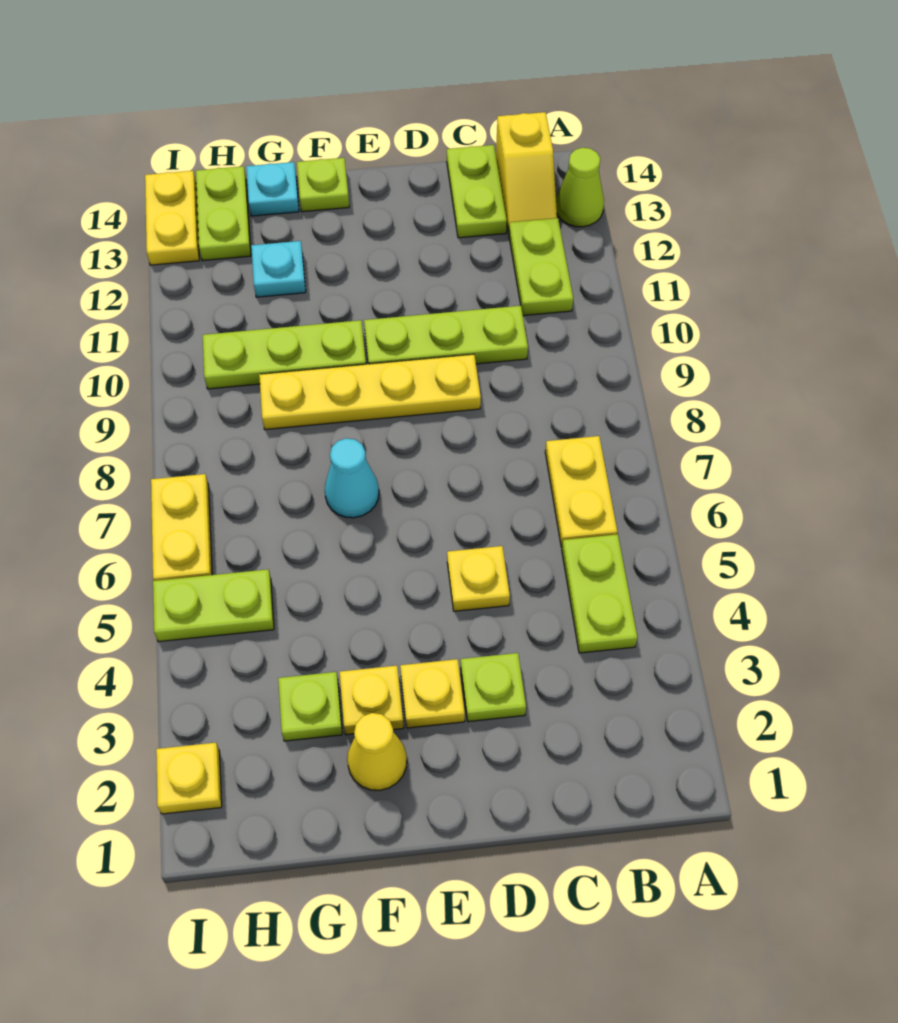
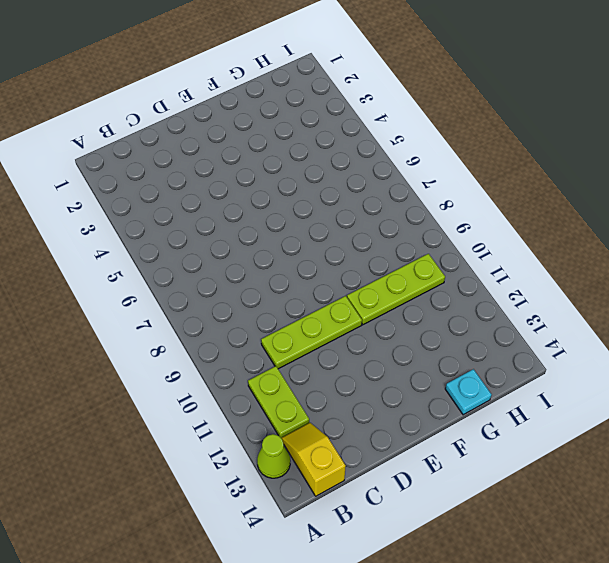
none -> lime plate B4:B5 level 1
none -> yellow plate B6:B7 level 1
none -> lime plate C13:C14 level 1

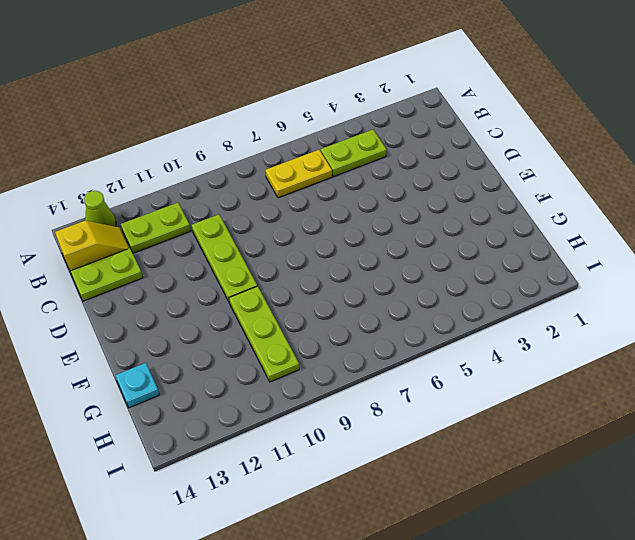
none -> lime plate D3 level 1
none -> yellow plate D5 level 1
none -> yellow plate D9:G9 level 1

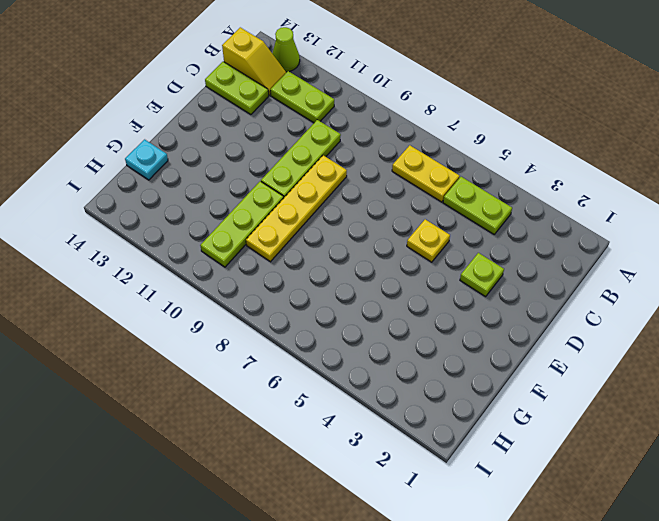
none -> yellow plate E3 level 1
none -> yellow cone F2 level 1
none -> yellow plate F3 level 1

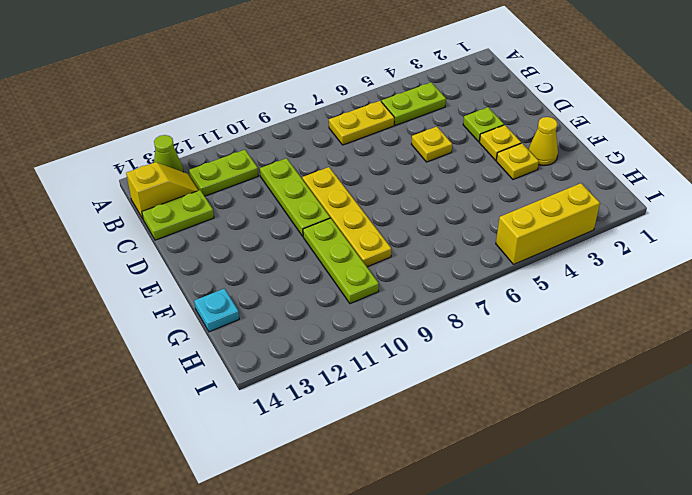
yellow brick I3:I5 level 1 -> lime plate H5:I5 level 1
none -> cyan cone F7 level 1
none -> lime plate F14 level 1
none -> lime plate G3 level 1

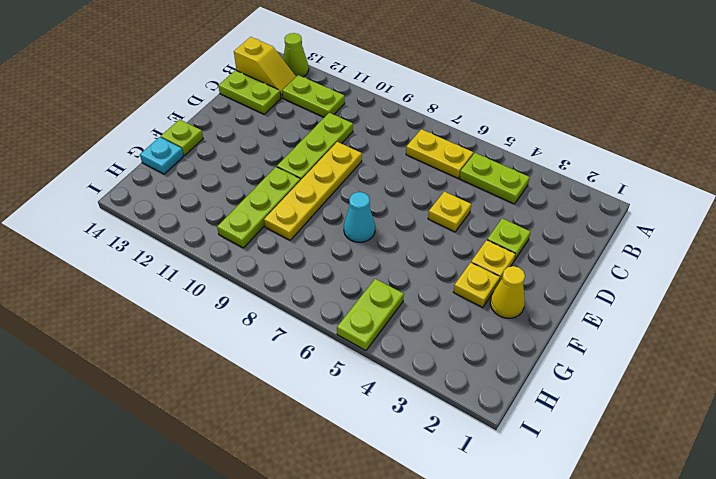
none -> lime plate G3 level 1
none -> cyan plate G12 level 1
none -> lime plate H13:H14 level 1

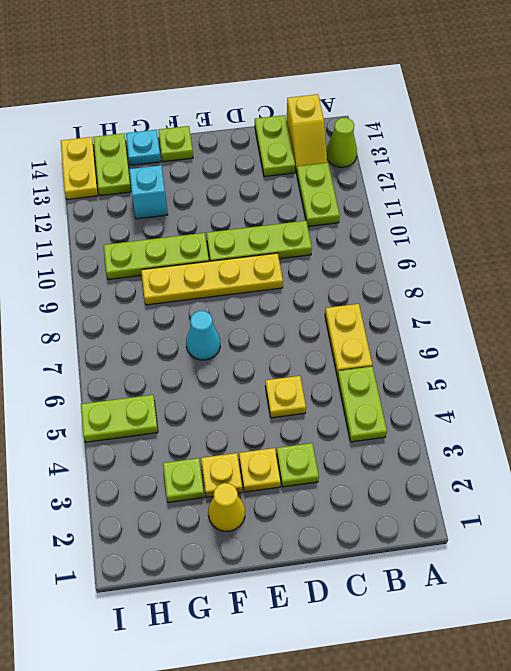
cyan brick G12 level 1 -> cyan plate G12 level 1
none -> yellow plate I2 level 1
none -> yellow plate I6:I7 level 1

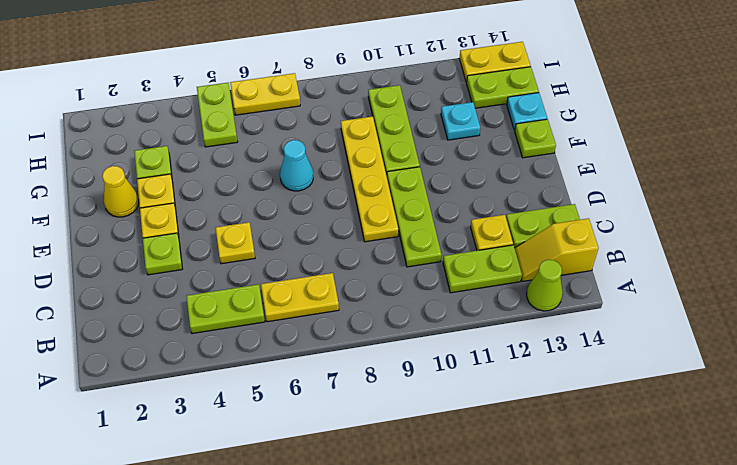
yellow plate C12 level 1 -> yellow plate I2 level 1

